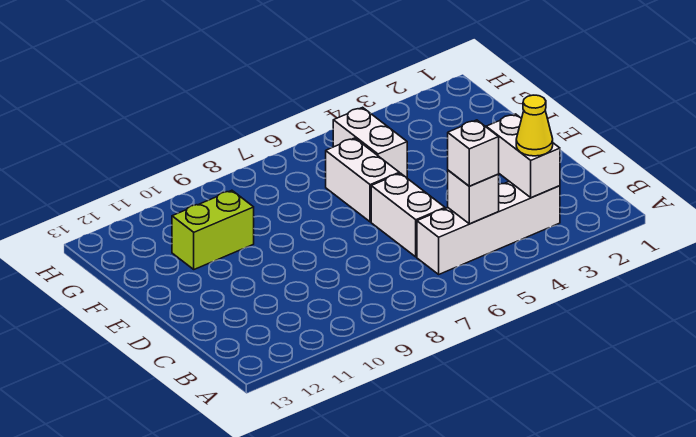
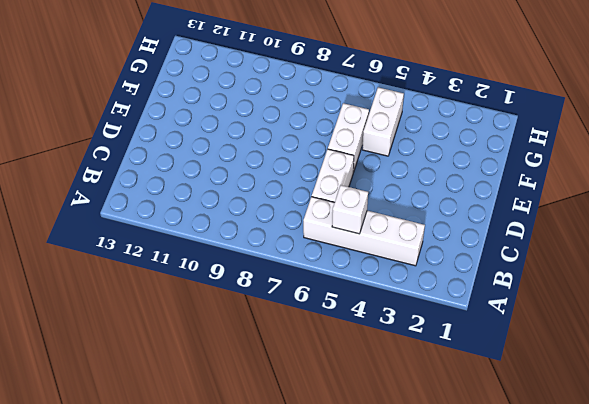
none -> lime brick F10:F11 level 1
none -> white brick B3:C3 level 2

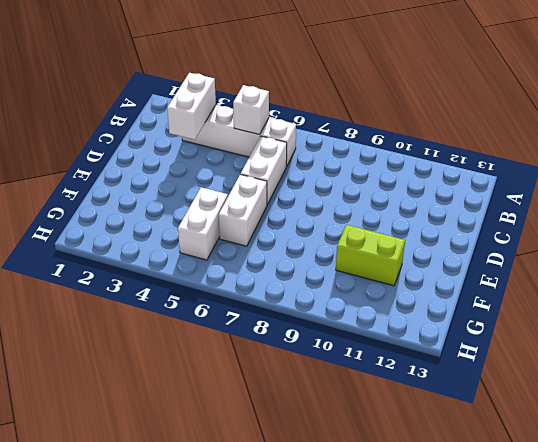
none -> yellow cone B3 level 3
none -> white brick B5 level 3

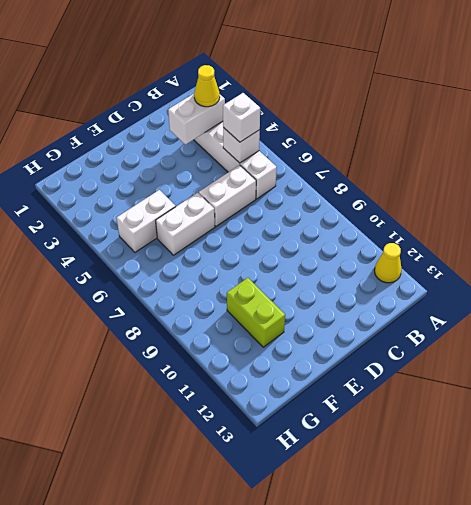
yellow cone A12 level 1 -> none

